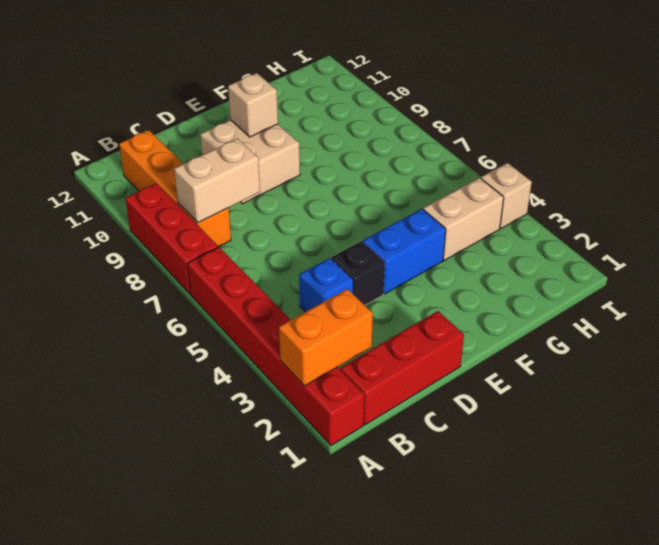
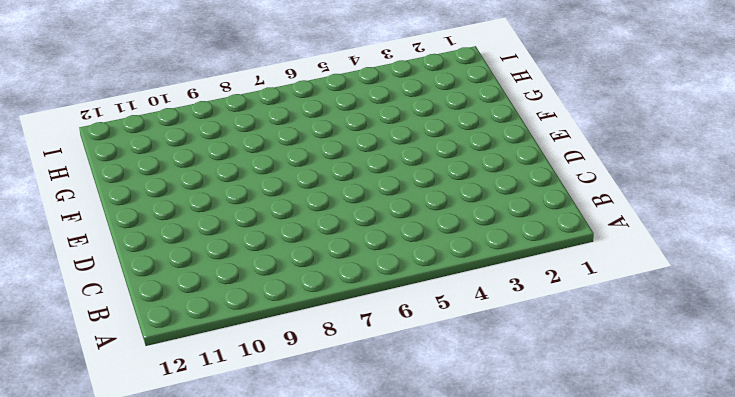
none -> red brick A1:A6 level 1
none -> red brick A7:A9 level 1
none -> red brick B1:D1 level 1

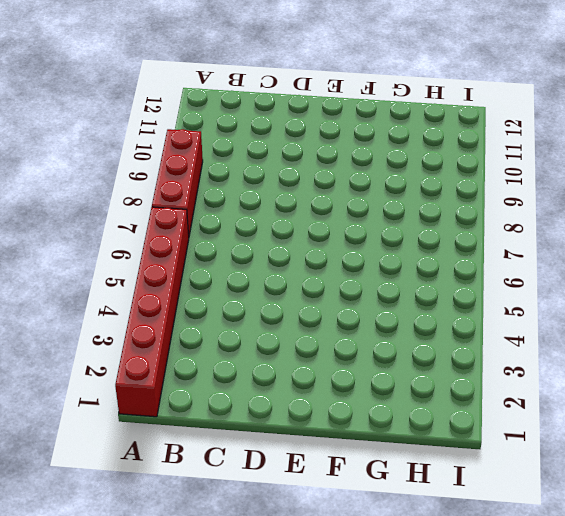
none -> red brick B1:D1 level 1
none -> orange brick B8:B11 level 1
none -> blue brick C4 level 1

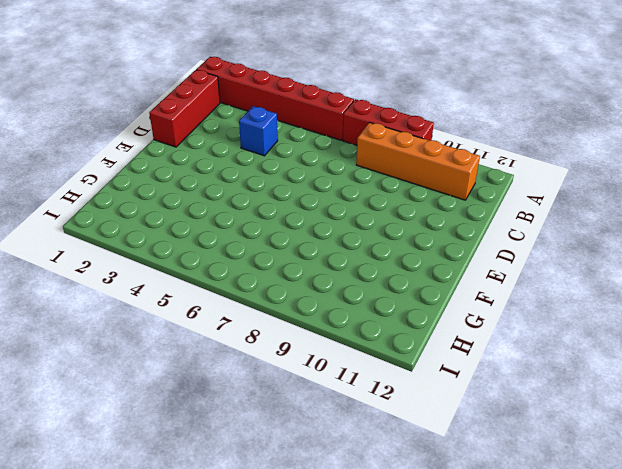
none -> black brick D4 level 1
none -> tan brick D9:E10 level 1
none -> blue brick E4:F4 level 1

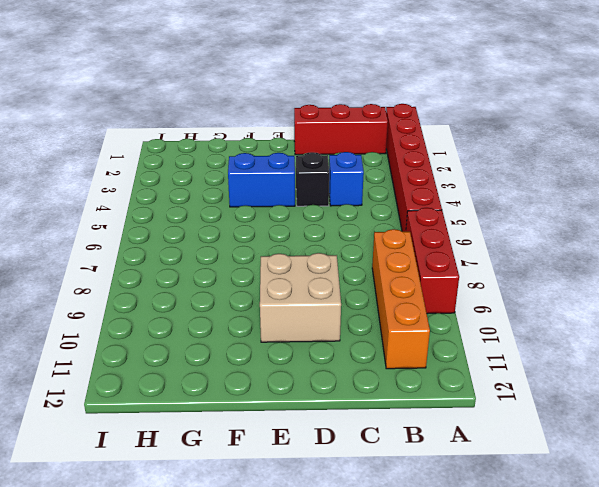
none -> tan brick G4:H4 level 1
none -> tan brick I4 level 1
none -> orange brick A2:B2 level 2

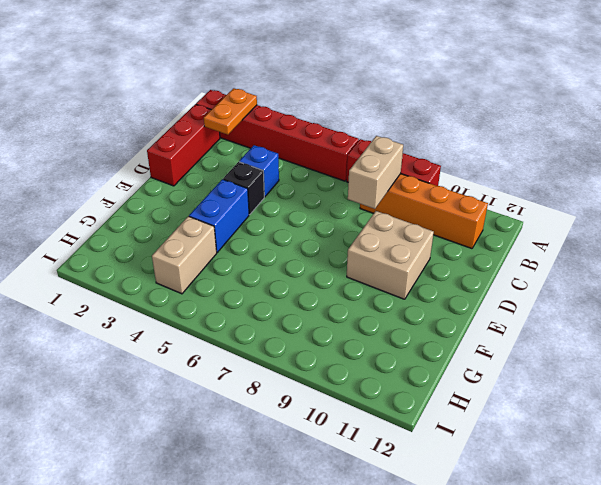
orange plate A2:B2 level 2 -> orange brick A2:B2 level 2
none -> tan brick I4 level 1
none -> tan brick E10 level 2

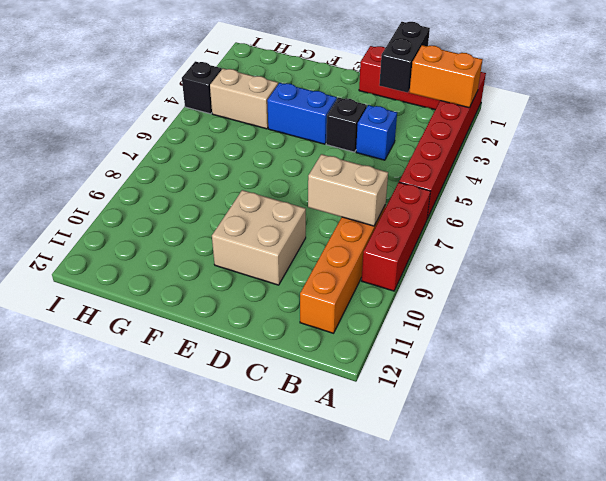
black brick C1:C2 level 2 -> none
black brick I4 level 1 -> tan brick I4 level 1
none -> tan brick E10 level 2

